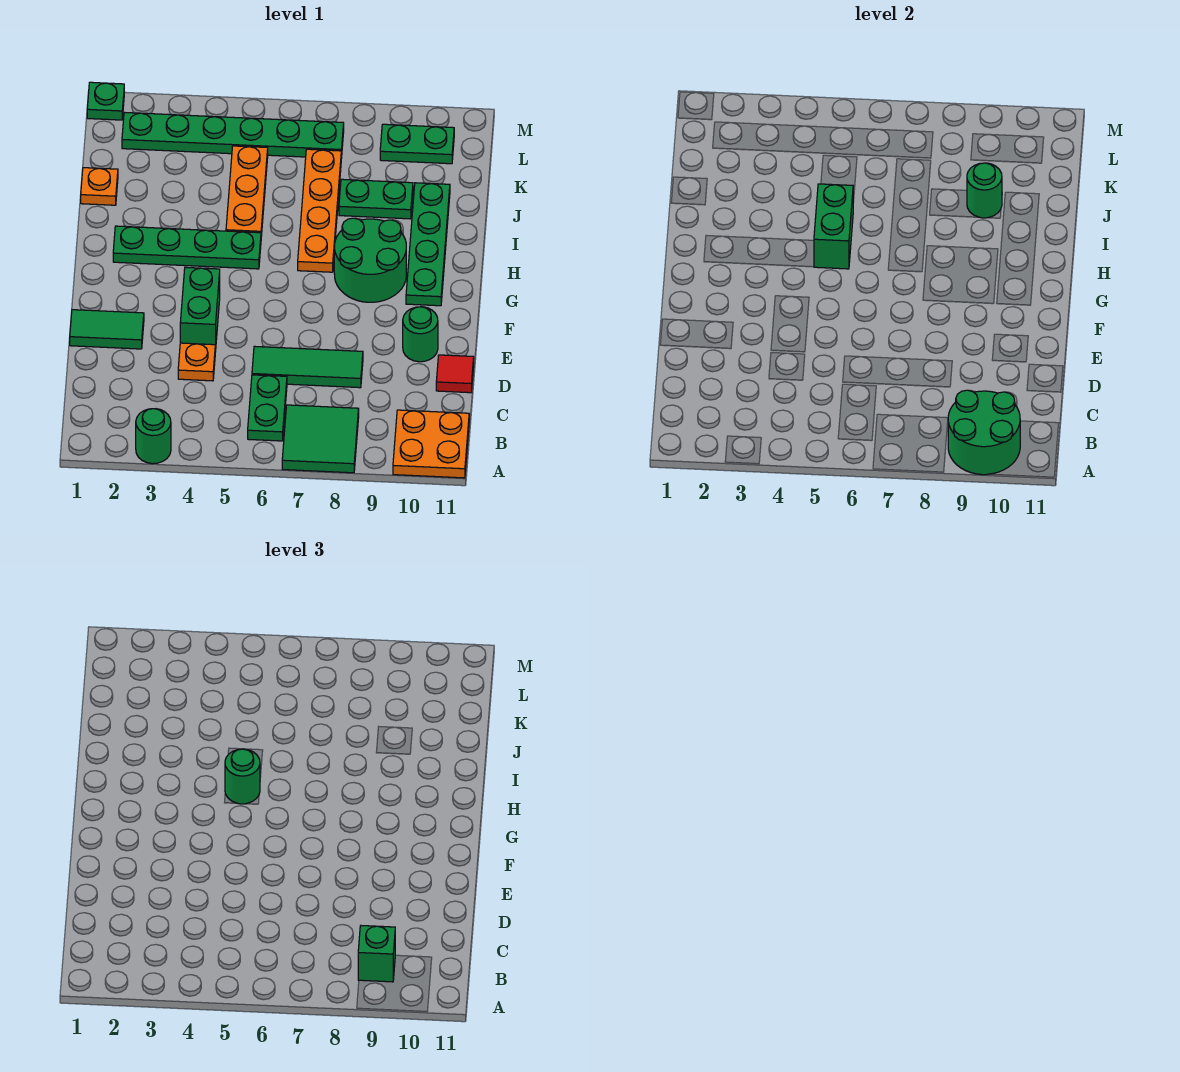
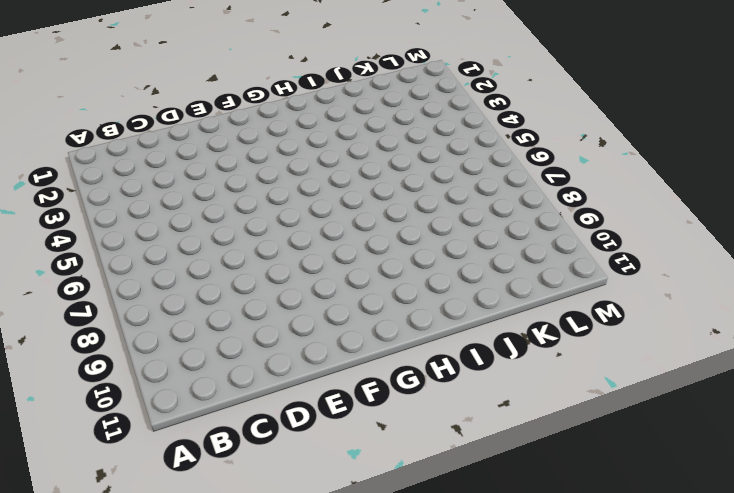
none -> green round brick A3 level 1
none -> green tile A7:B8 level 1
none -> orange plate A10:B11 level 1

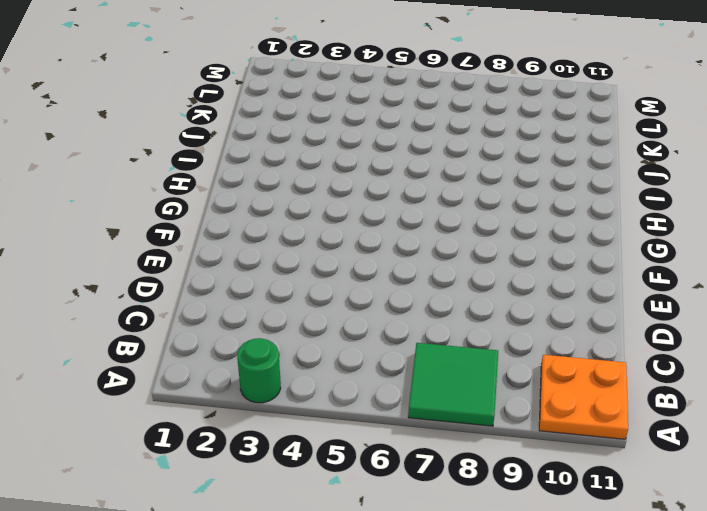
none -> green plate B6:C6 level 1
none -> orange plate D4 level 1
none -> green tile D6:D8 level 1

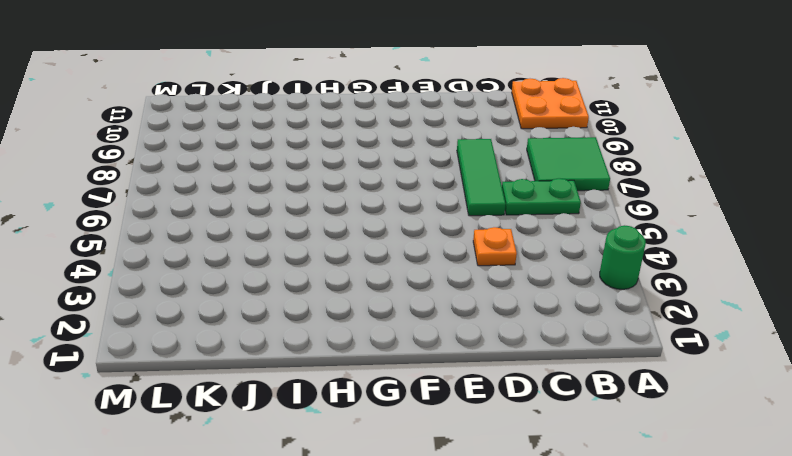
none -> red tile D11 level 1
none -> green tile E1:E2 level 1
none -> green brick E4:F4 level 1

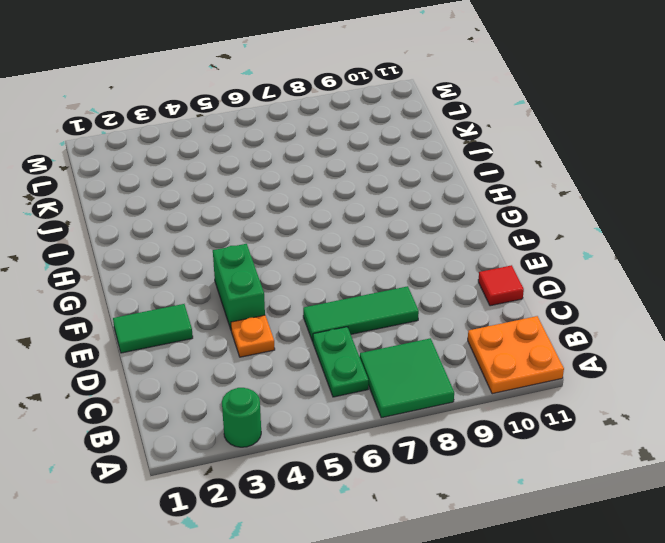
none -> green round brick E10 level 1
none -> green round brick G8:H9 level 1
none -> green plate G10:J10 level 1

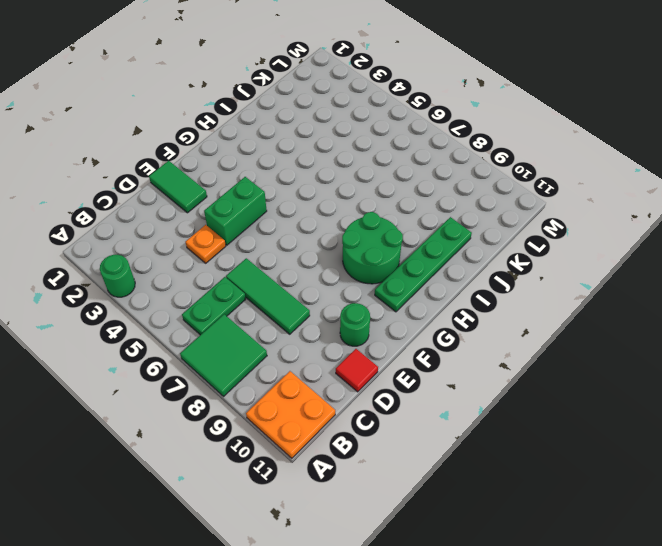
none -> green plate H2:H5 level 1
none -> orange plate H7:K7 level 1
none -> orange plate I5:K5 level 1

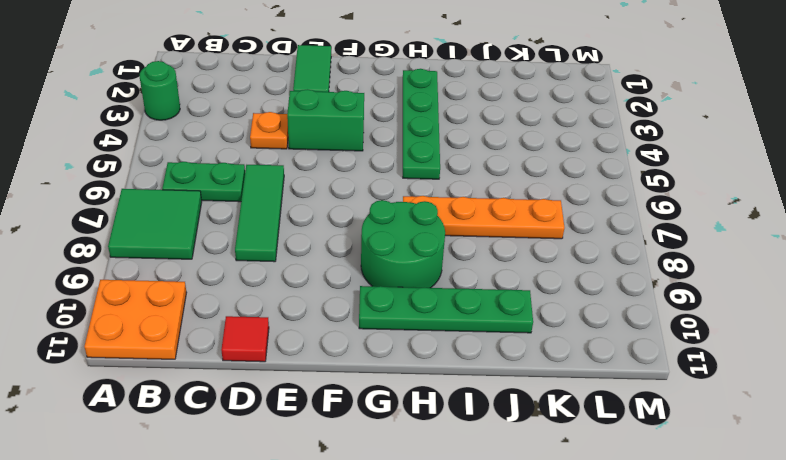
none -> green round brick E10 level 1
none -> orange plate I5:K5 level 1
none -> orange plate J1 level 1

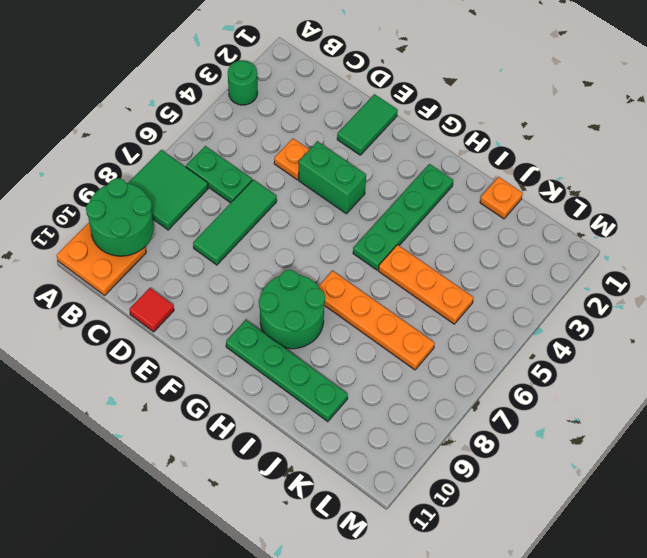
none -> green round brick E10 level 1
none -> green plate J8:J9 level 1
none -> green plate L2:L7 level 1

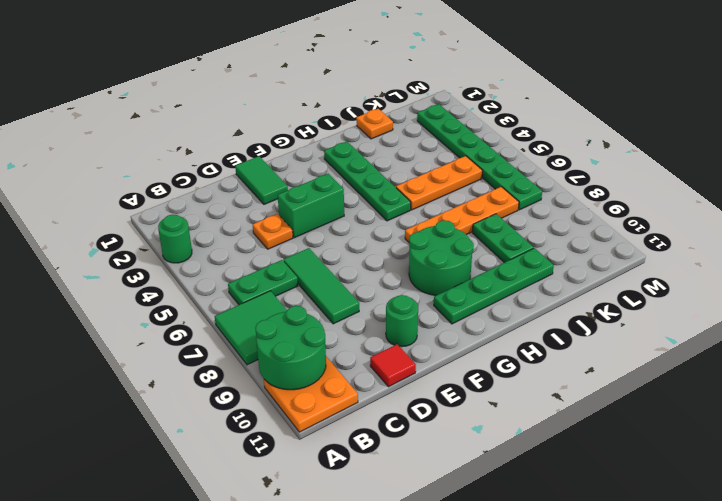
none -> green plate L9:L10 level 1
none -> green plate M1 level 1
none -> green brick H5:I5 level 2

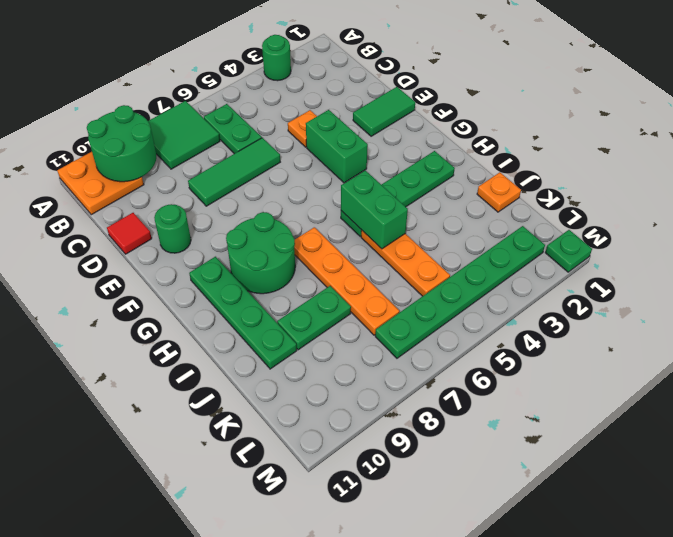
none -> green plate L9:L10 level 1
none -> green round brick J9 level 2
none -> green brick B9 level 3

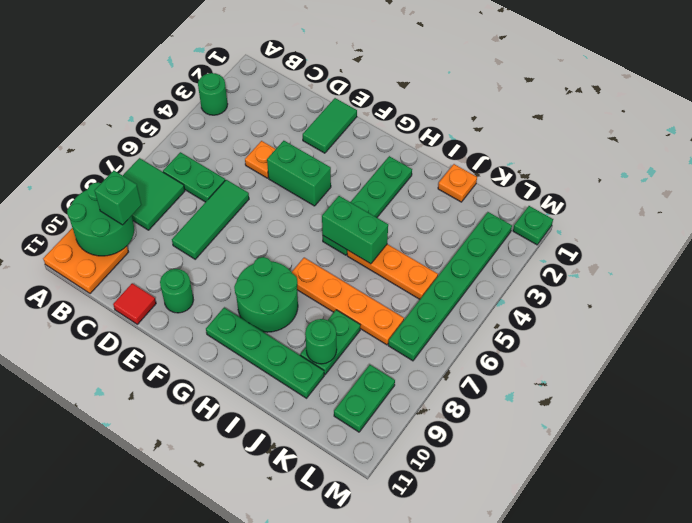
none -> green round brick H5 level 3

